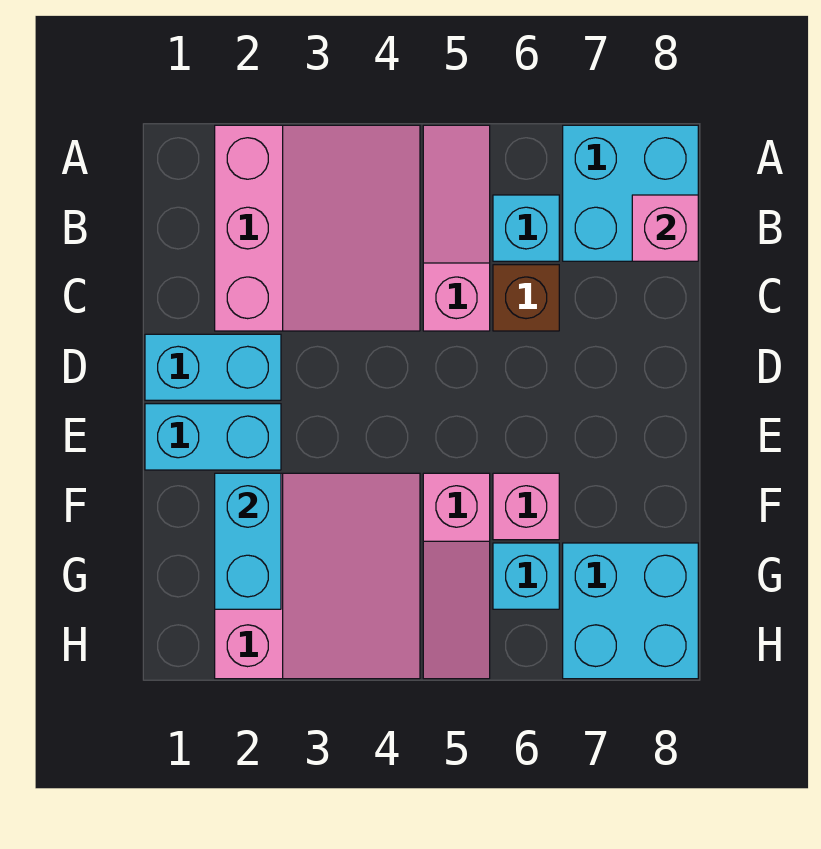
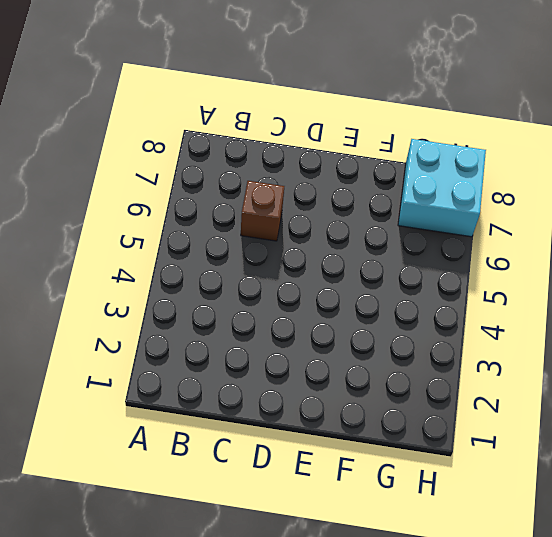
none -> pink slope A2:C4 level 1 top 2
none -> pink slope A5:C5 level 1 top C
none -> cyan brick A7:B8 level 1

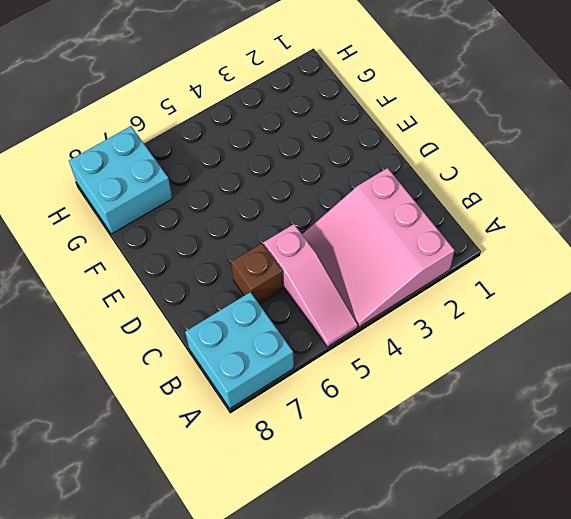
none -> cyan brick B6 level 1
none -> cyan brick D1:D2 level 1
none -> cyan brick E1:E2 level 1

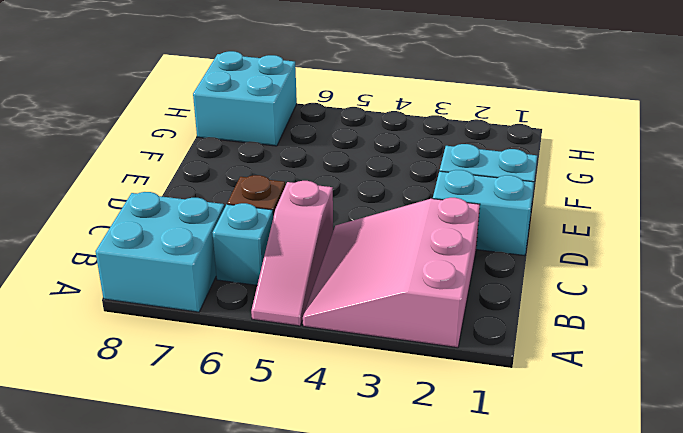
none -> pink slope F2:H4 level 1 top 2
none -> pink slope F5:H5 level 1 top F
none -> pink brick F6 level 1

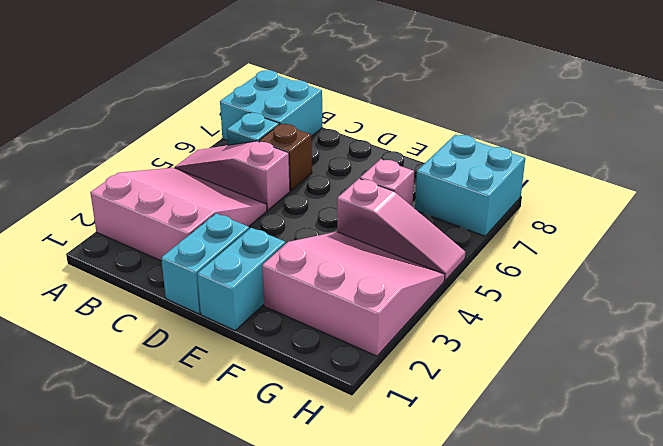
none -> cyan brick G6 level 1
none -> pink brick B8 level 2
none -> cyan brick F2:G2 level 2

